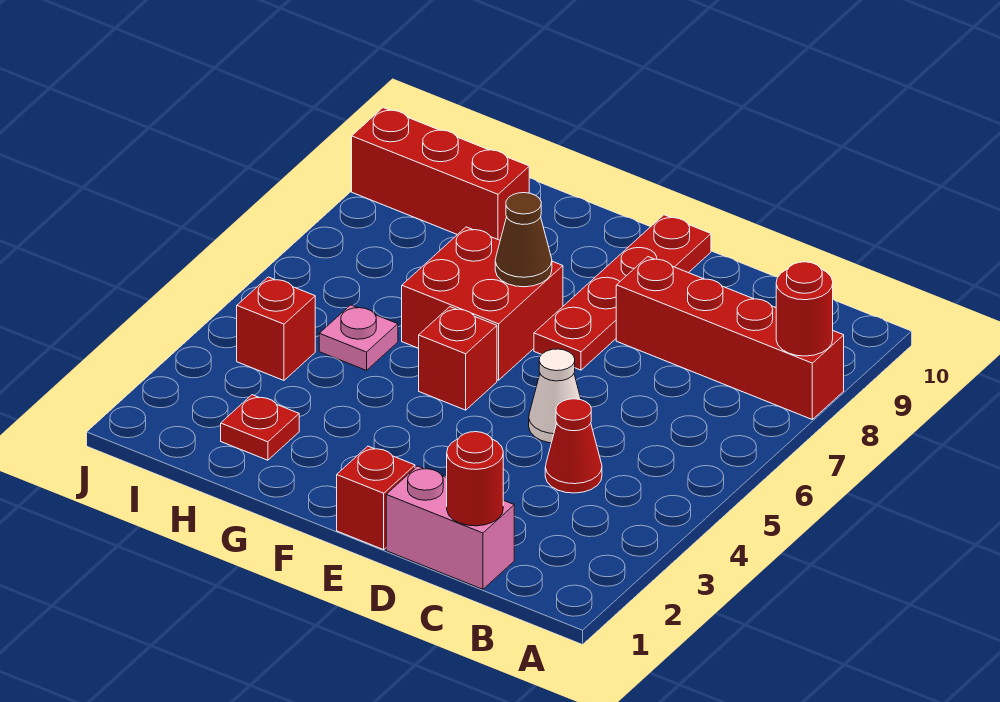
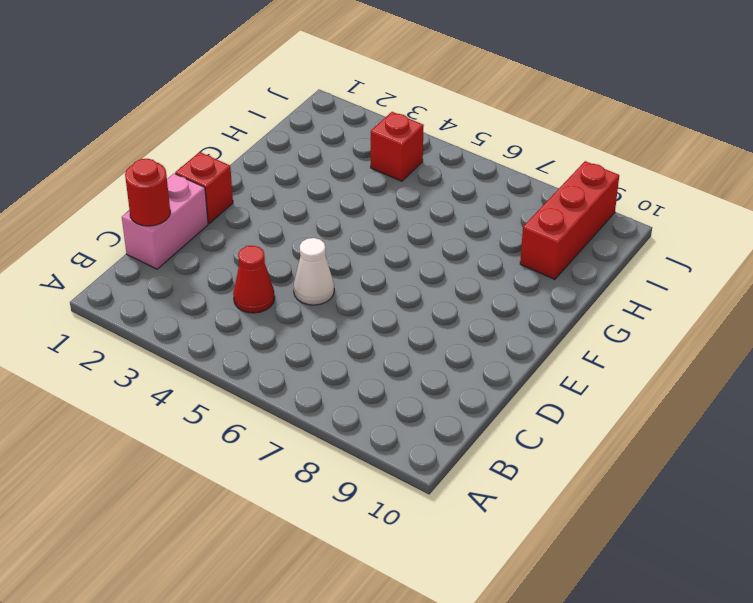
none -> red brick A8:D8 level 1
none -> red plate E7:E10 level 1
none -> red brick F5 level 1

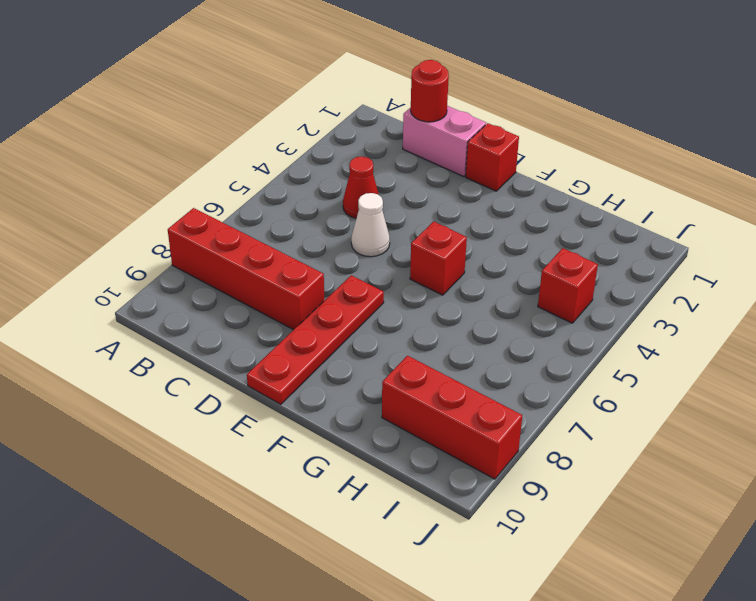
none -> red brick F6:G7 level 1
none -> red plate H2 level 1
none -> pink plate H5 level 1

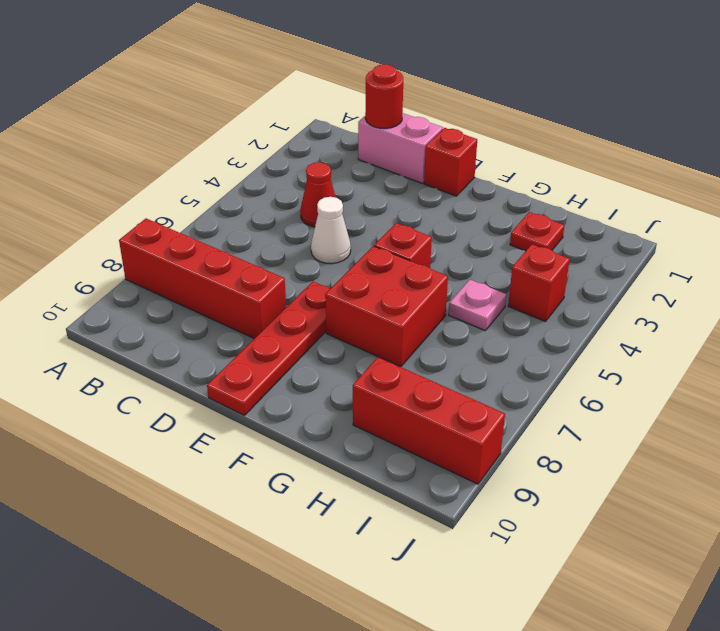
none -> red round brick A8 level 2
none -> brown cone F7 level 2

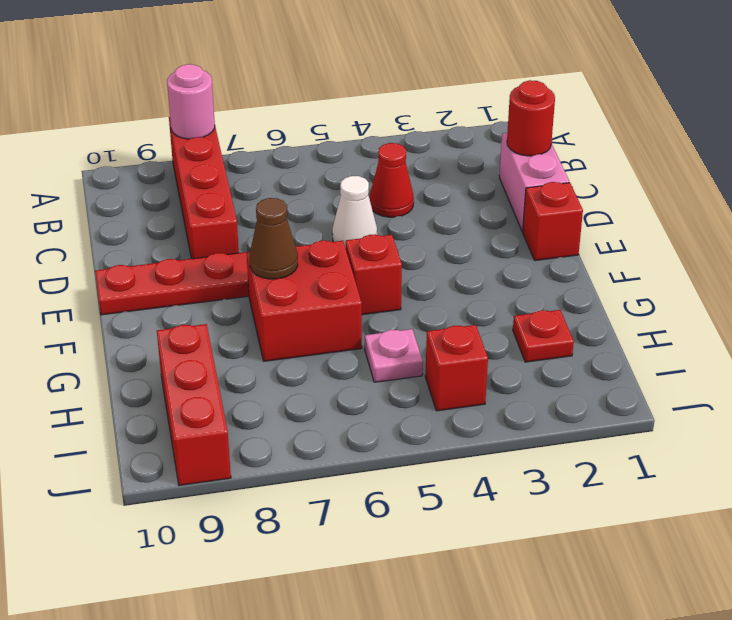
pink round brick A8 level 2 -> red round brick A8 level 2

